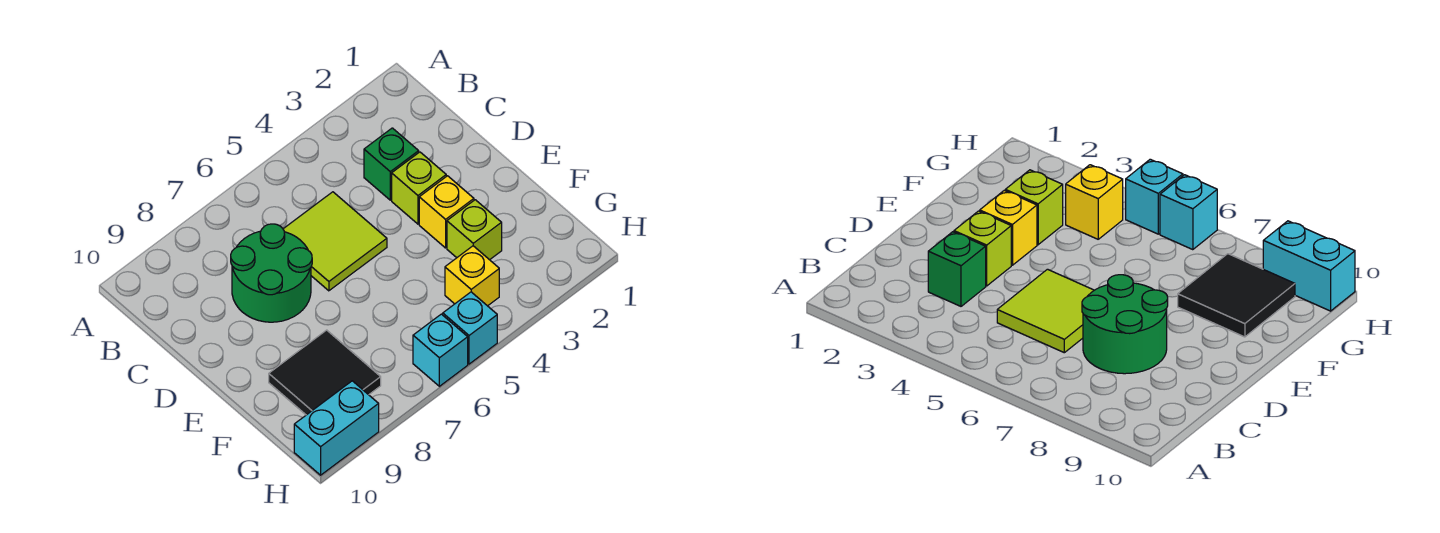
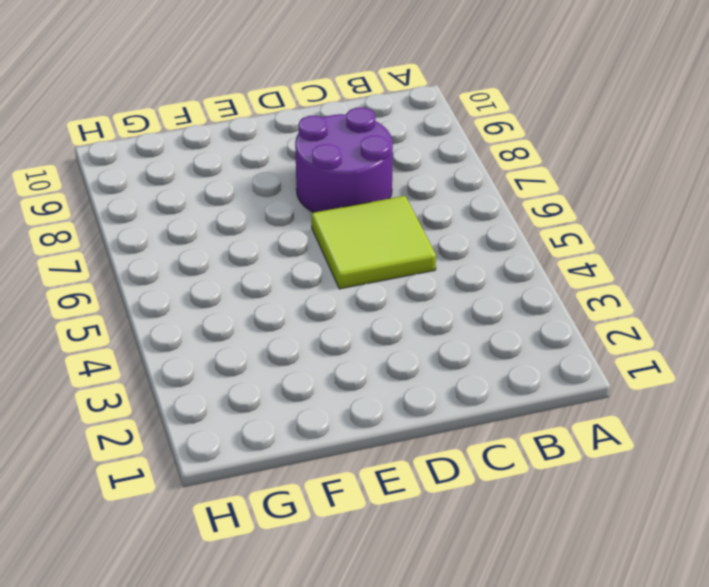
purple round brick C7:D8 level 1 -> green round brick C7:D8 level 1
none -> green brick C3 level 1
none -> lime brick D3 level 1

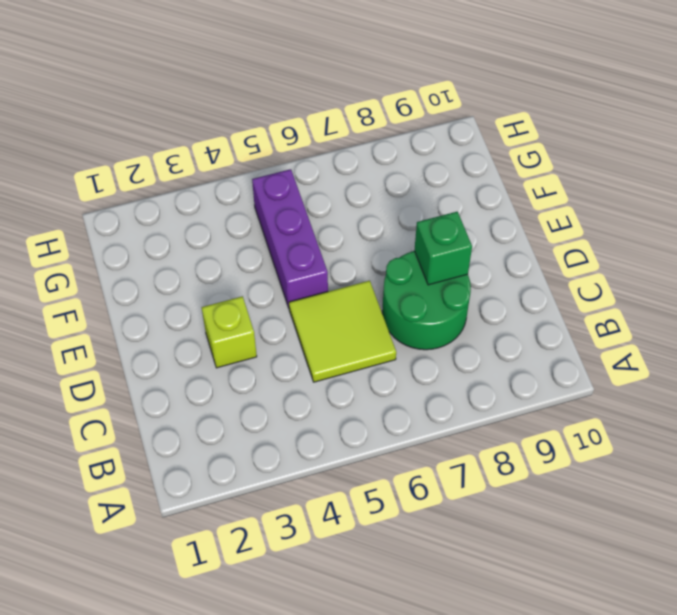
green brick D8 level 2 -> green brick C3 level 1
purple brick E5:G5 level 1 -> none
none -> yellow brick E3 level 1
none -> lime brick F3 level 1

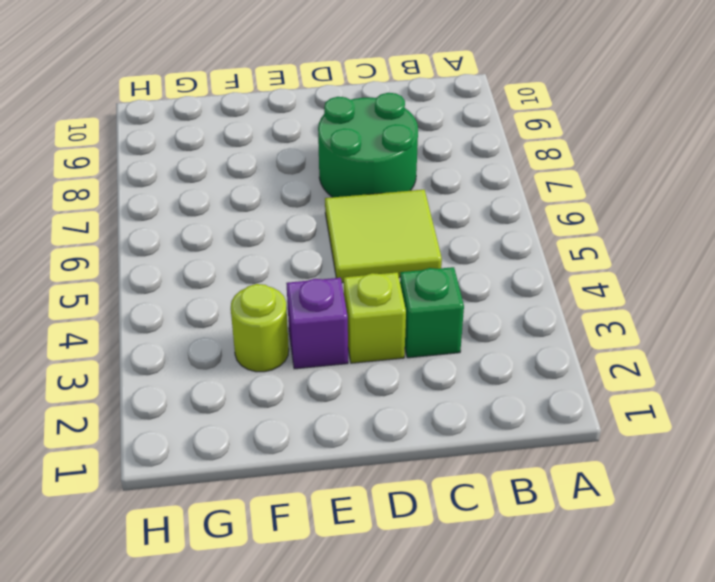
purple brick E3 level 1 -> yellow brick E3 level 1
lime round brick F3 level 1 -> lime brick F3 level 1
none -> black tile F8:G9 level 1
none -> yellow brick G4 level 1

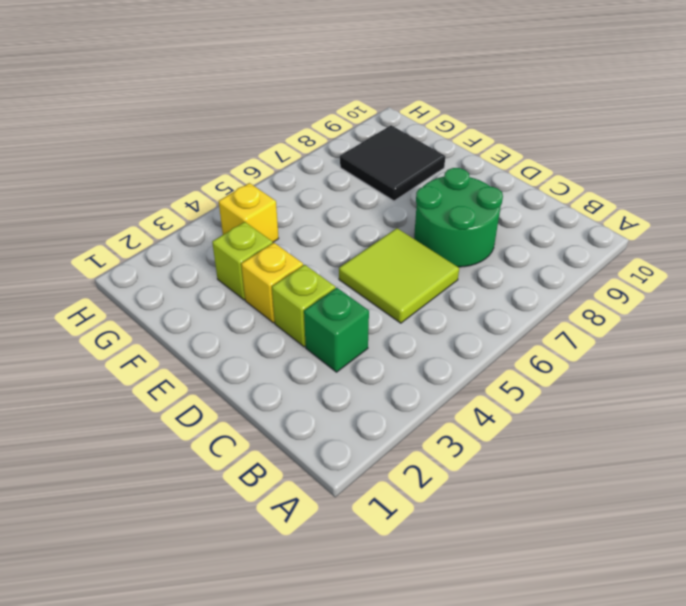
none -> cyan brick H5 level 1
none -> cyan brick H6 level 1

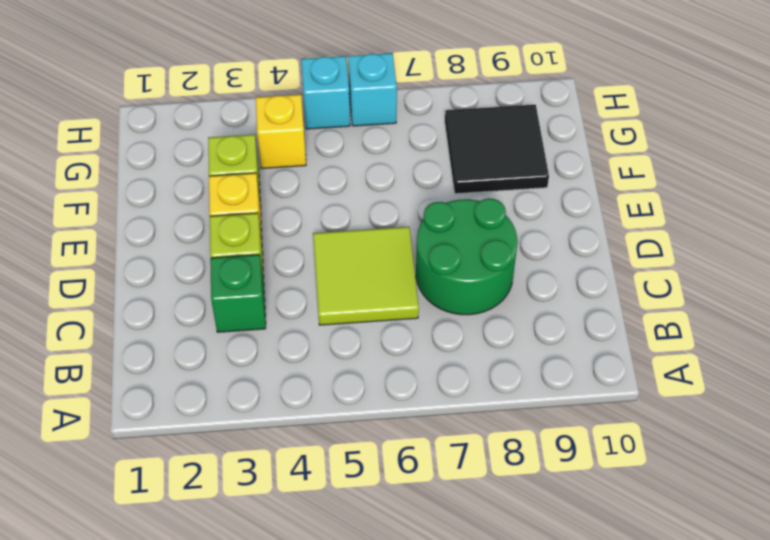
none -> cyan brick H9:H10 level 1

